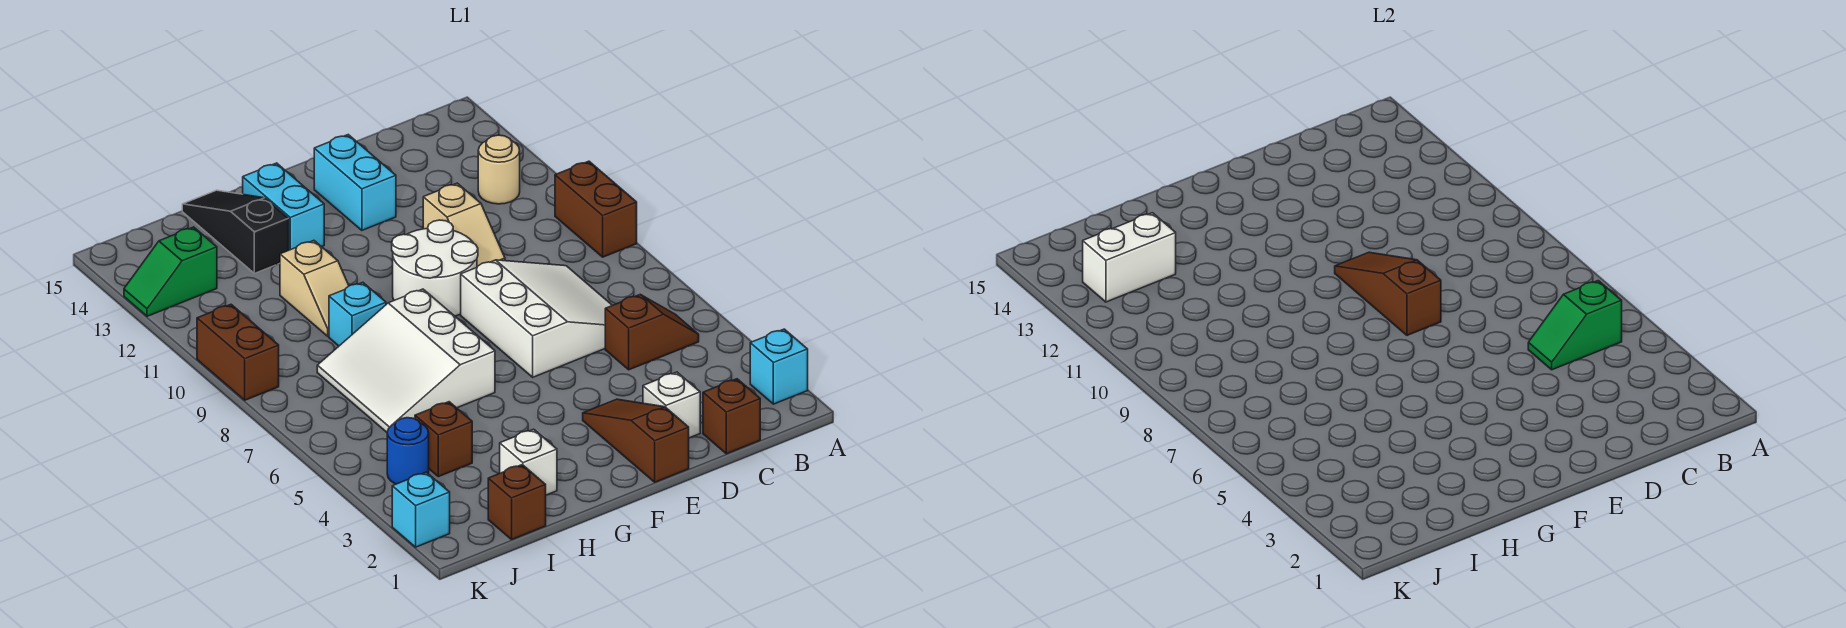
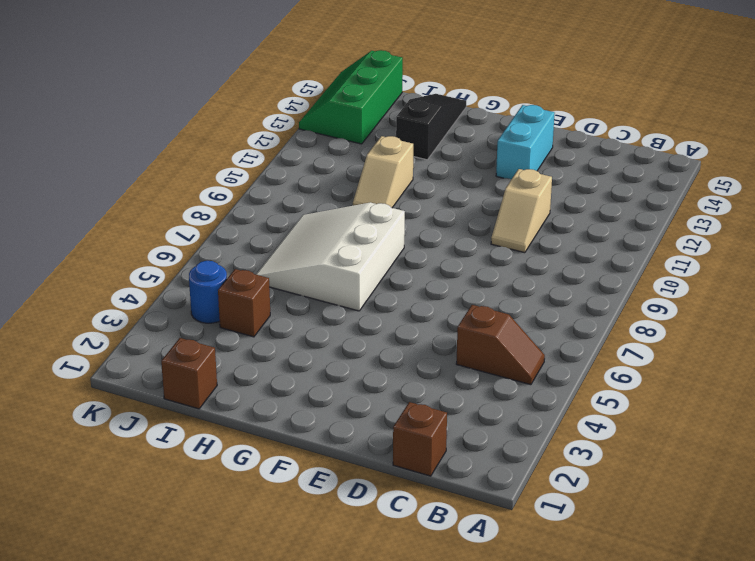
green slope J13:K15 level 1 top J -> green slope J13:K13 level 1 top J
none -> cyan brick A2 level 1
none -> brown brick A9:A10 level 1
none -> tan round brick B12 level 1

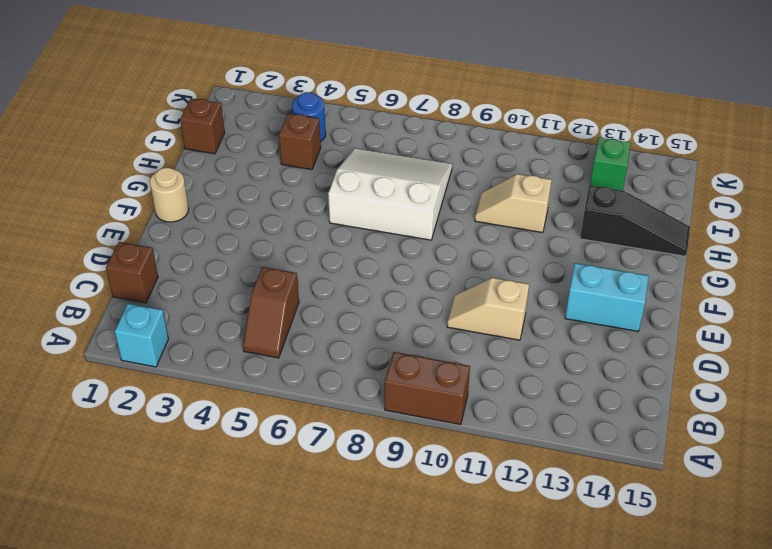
tan round brick F1 level 1 -> tan round brick B12 level 1
none -> white slope C6:E8 level 1 top E
none -> white brick D2 level 1
none -> brown slope E1:E3 level 1 top 1

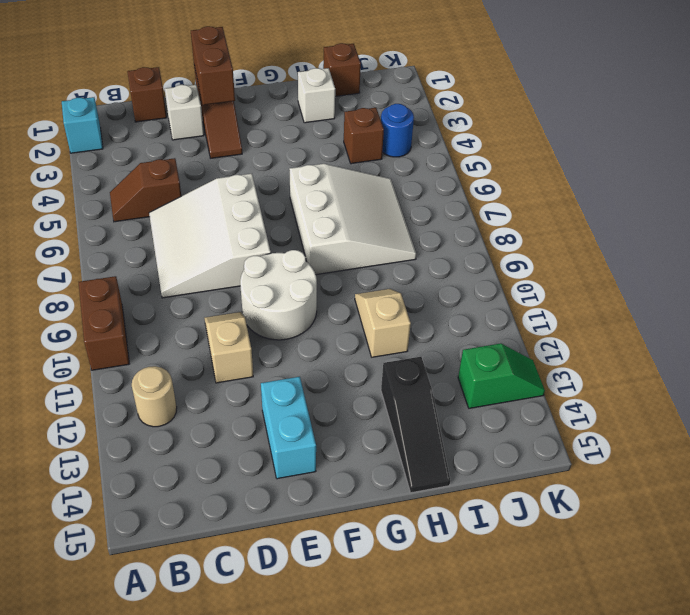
brown brick E1:E2 level 2 -> brown brick K9:K10 level 1
none -> cyan brick G13:G14 level 1
none -> cyan brick H9 level 1
none -> cyan brick K2 level 1

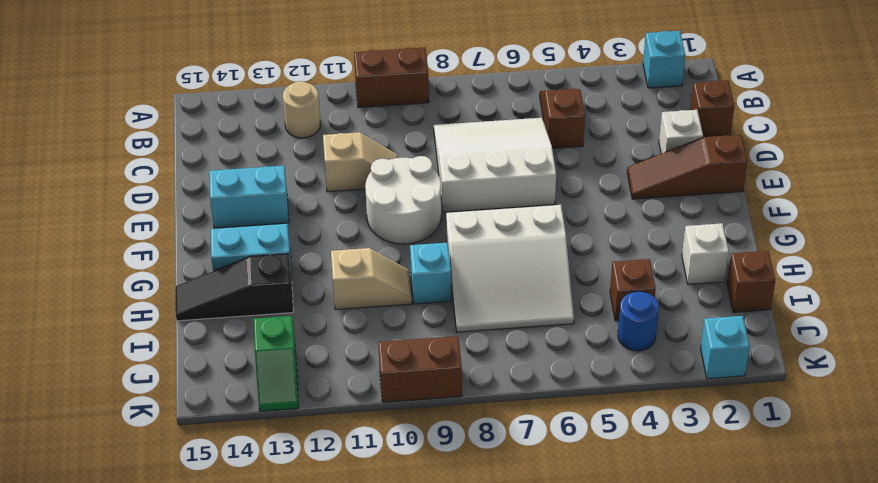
none -> green slope B5:C5 level 2 top B
none -> brown slope E8:E10 level 2 top 8
none -> white brick I13:J13 level 2

